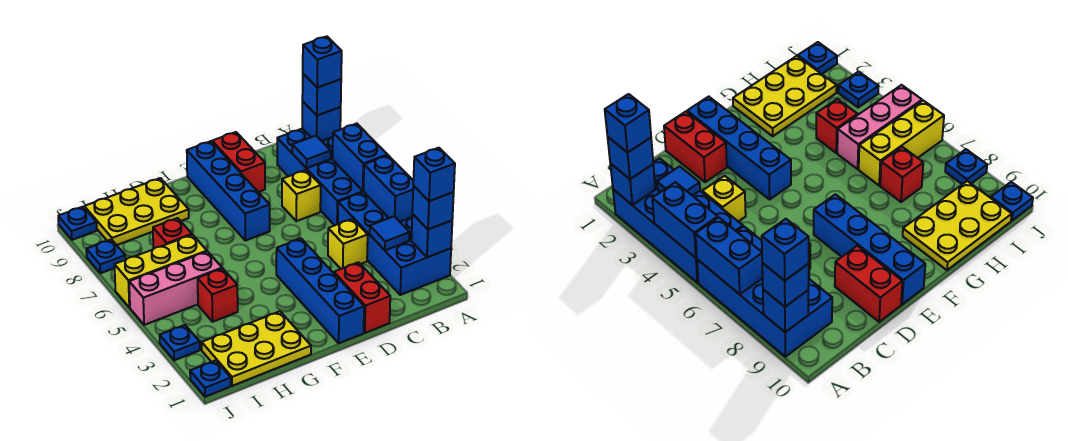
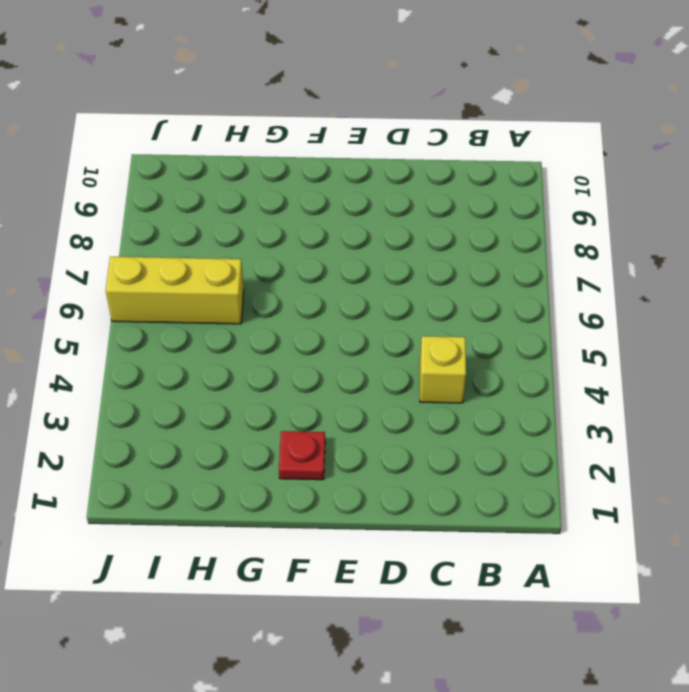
red plate F2 level 1 -> none
none -> blue brick A2:B5 level 1
none -> blue brick A6:B9 level 1
none -> yellow brick C7 level 1

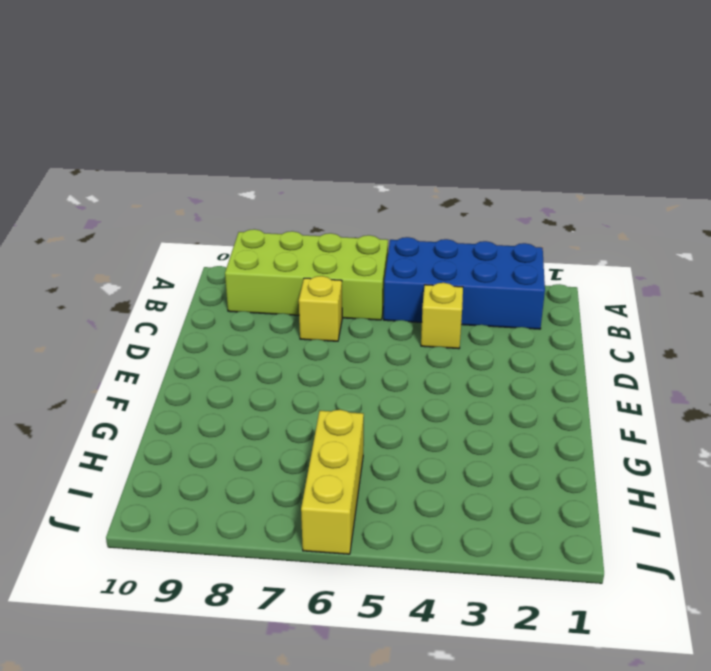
lime brick A6:B9 level 1 -> blue brick A6:B9 level 1
none -> red brick D1:D2 level 1
none -> red brick D9:D10 level 1
none -> blue brick E1:E4 level 1

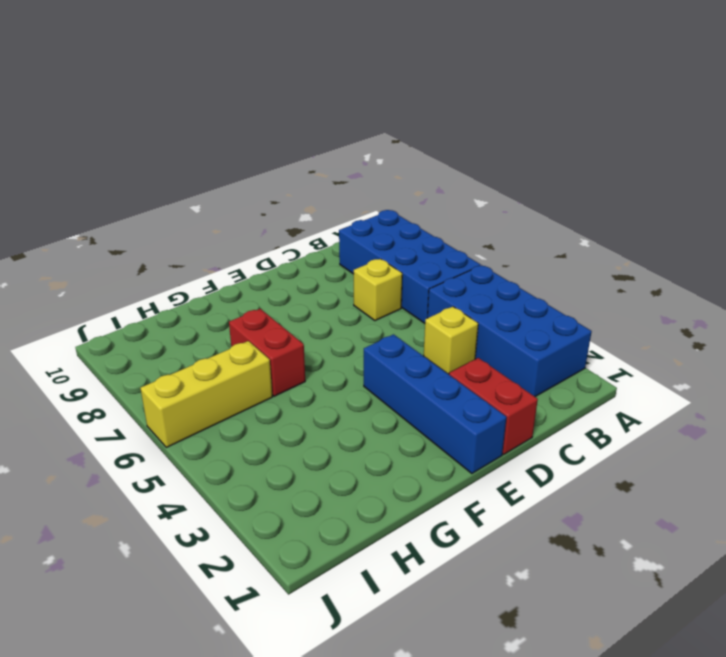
red brick G6:G7 level 1 -> red brick D9:D10 level 1
none -> blue brick E7:E10 level 1
none -> yellow plate G1:I2 level 1
none -> yellow plate G9:I10 level 1

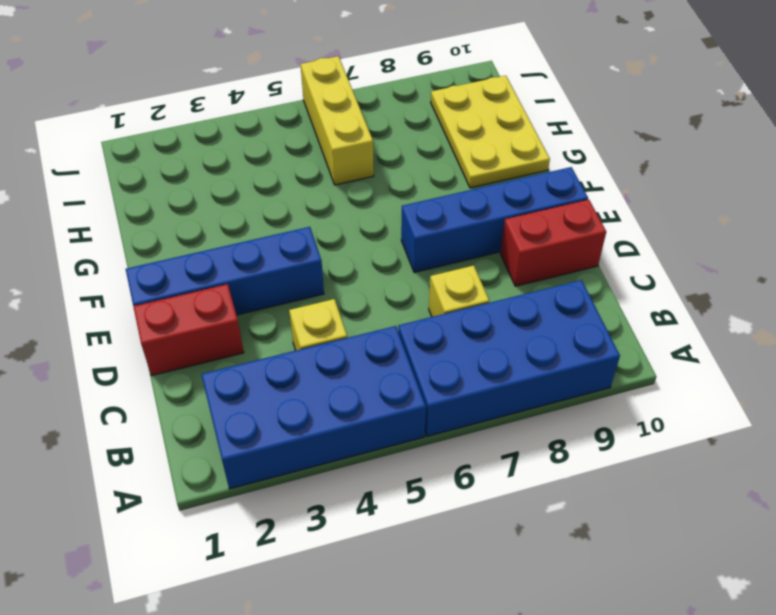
none -> yellow plate G1:I2 level 1
none -> red brick H4 level 1
none -> pink brick H5:J5 level 1

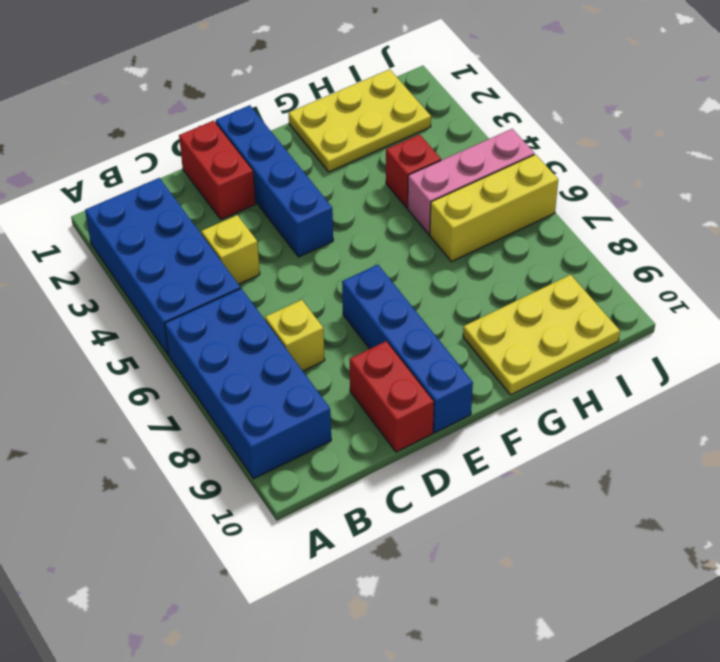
none -> red brick H7 level 1
none -> blue plate J1 level 1
none -> blue plate J3 level 1

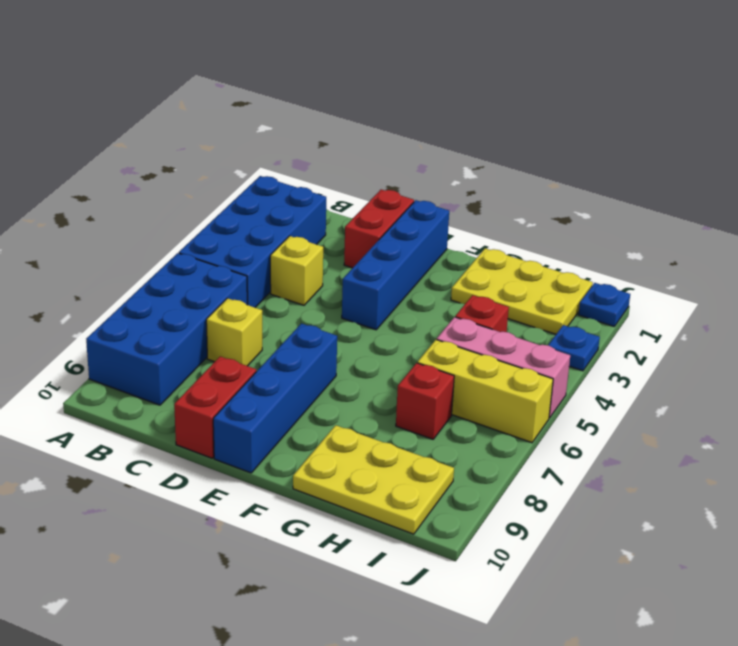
none -> blue plate J8 level 1
none -> blue plate J10 level 1
none -> blue brick A2 level 2

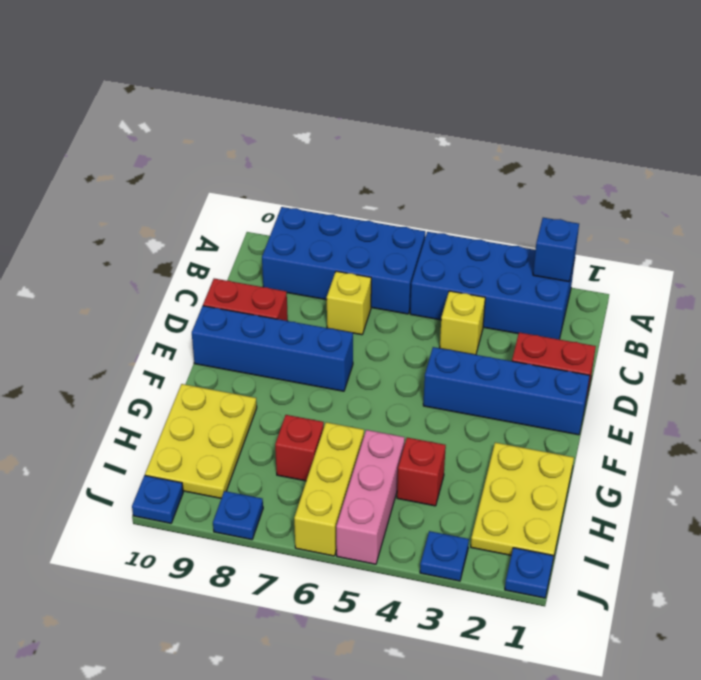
none -> blue brick A4:A5 level 2
none -> blue brick A6:A7 level 2
none -> blue brick A9 level 2

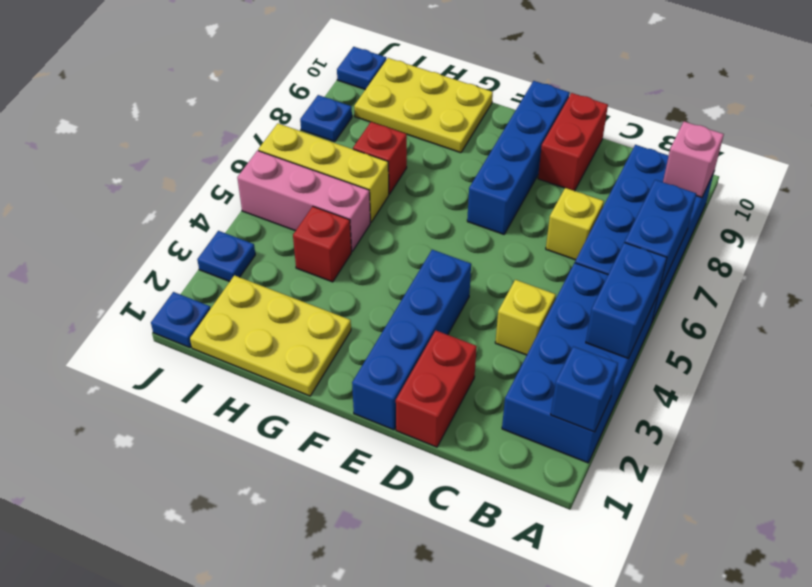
pink brick A9 level 2 -> blue brick A9 level 2
none -> blue tile B3 level 2
none -> blue tile B8 level 2
none -> blue brick A2 level 3

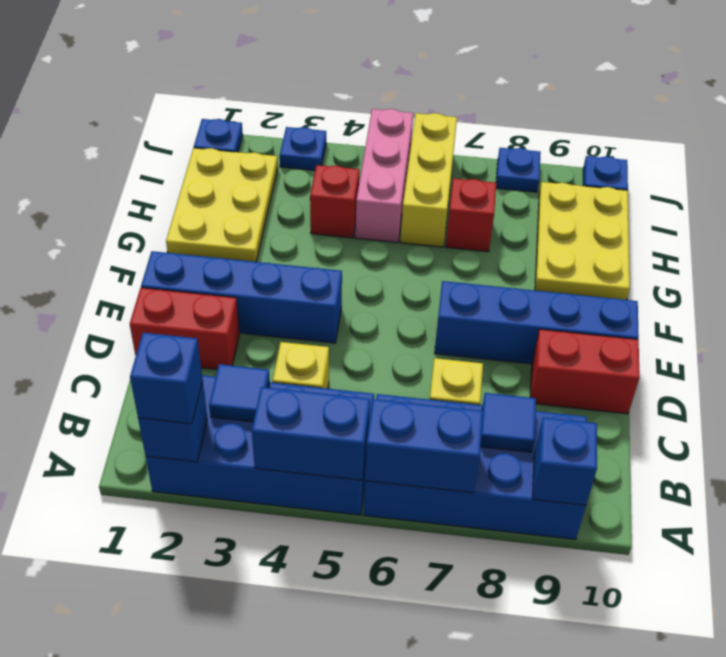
none -> blue brick A9 level 3
none -> blue brick A2 level 4
none -> blue brick A9 level 4

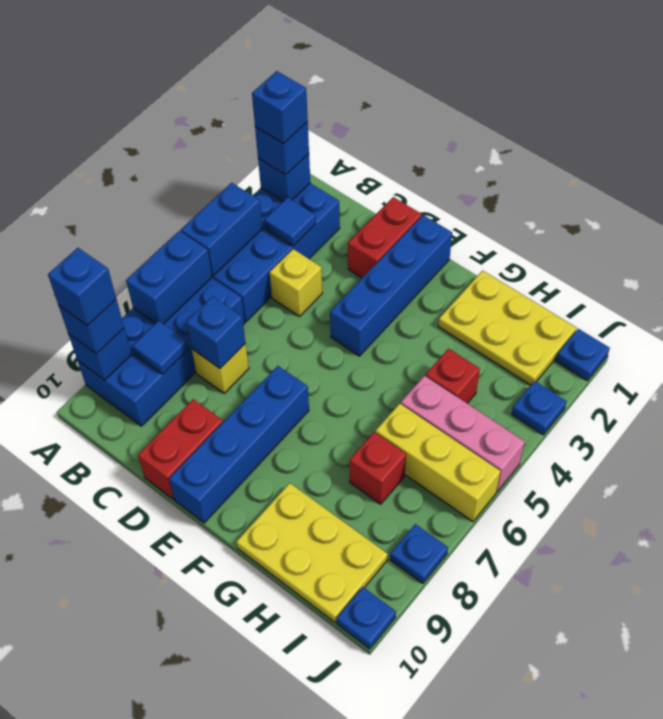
blue brick C7 level 2 -> none

